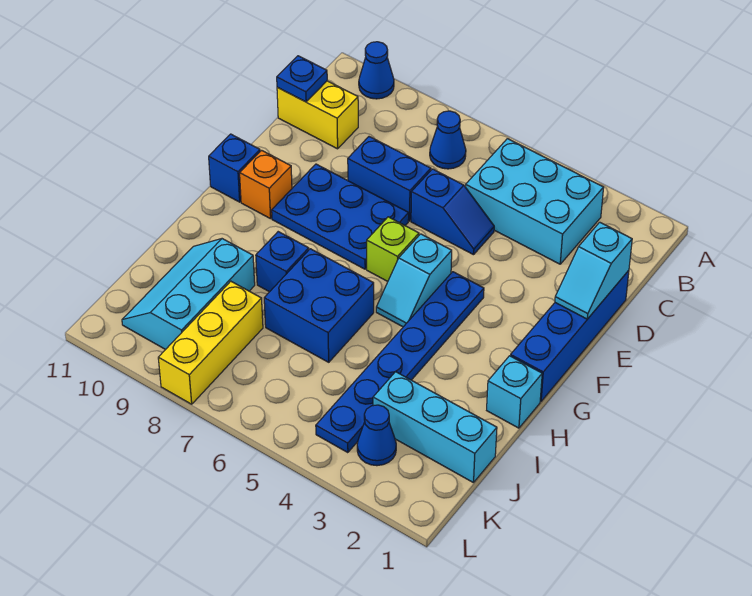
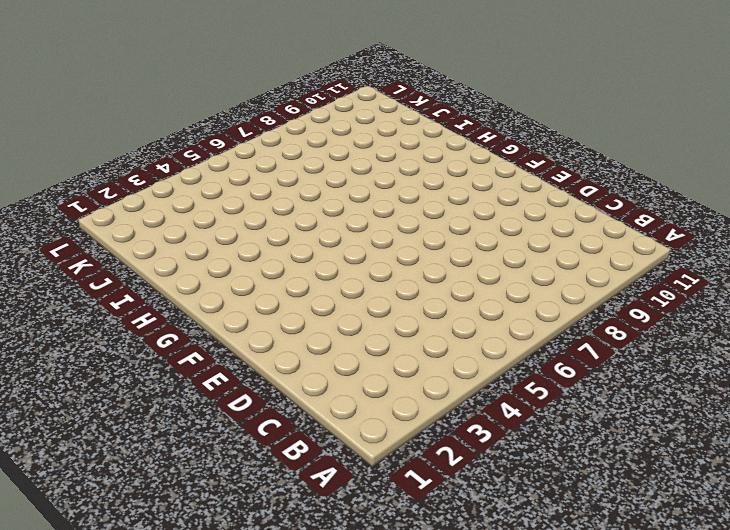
none -> blue cone A10 level 1
none -> cyan brick B3:C5 level 1
none -> blue cone B7 level 1

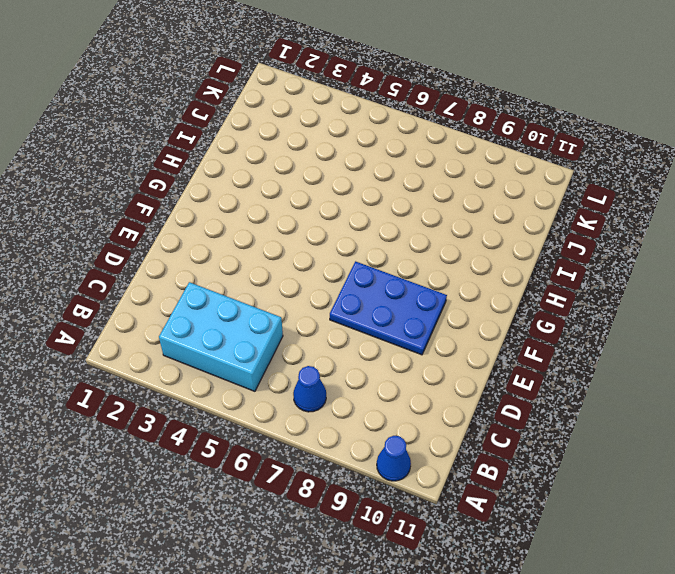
none -> yellow brick C10:C11 level 1
none -> blue brick D1:G1 level 1
none -> blue slope D5:D6 level 1 top 6

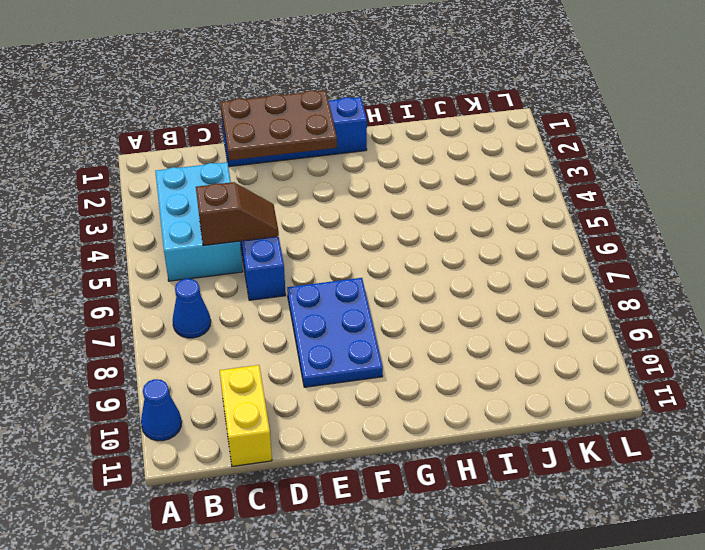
brown slope C5:D5 level 2 top C -> none
brown plate D1:F2 level 2 -> cyan slope D1:E1 level 2 top D
none -> blue brick D7:D8 level 1
none -> blue plate F4:K4 level 1
none -> cyan slope F5:G5 level 1 top F

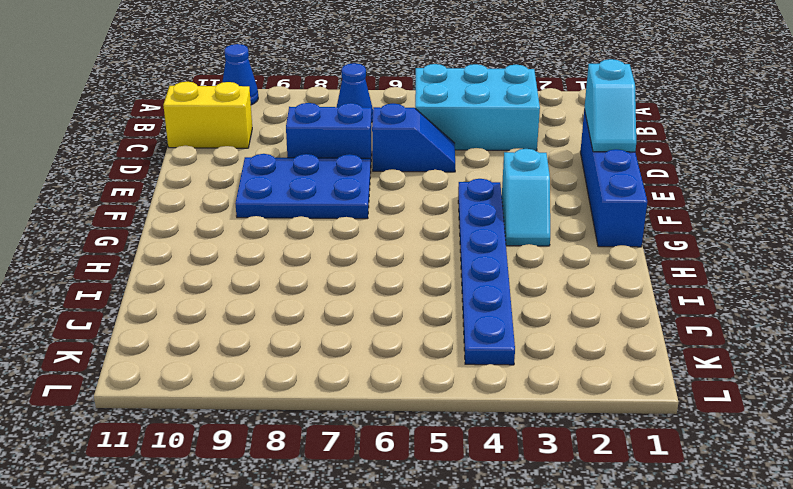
cyan slope F3:G3 level 1 top F -> cyan slope F5:G5 level 1 top F
none -> lime brick F6 level 1
none -> orange brick F10 level 1
none -> blue brick F11 level 1

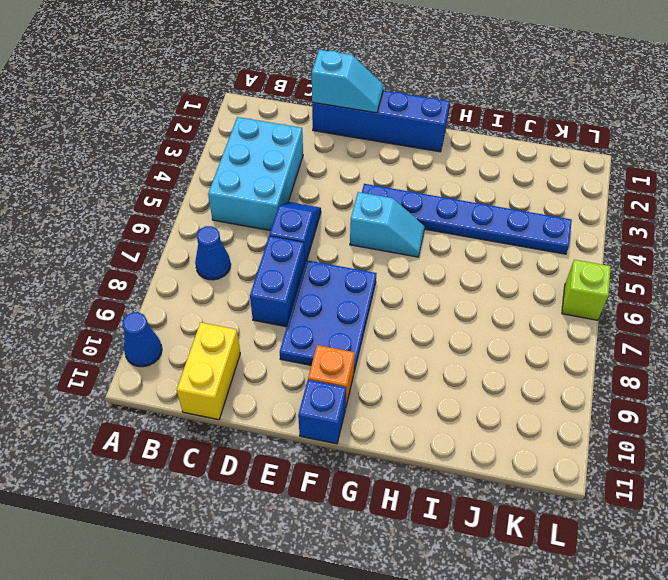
lime brick L6 level 1 -> lime brick F6 level 1
none -> cyan brick H1 level 1
none -> blue brick H6:I7 level 1
none -> blue brick H8 level 1

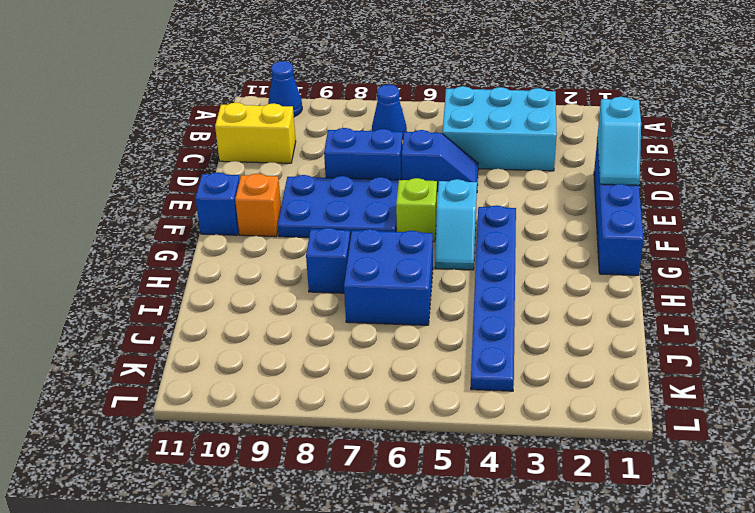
none -> cyan brick H1 level 1
none -> cyan slope I9:K10 level 1 top 9
none -> cyan brick J1:J3 level 1

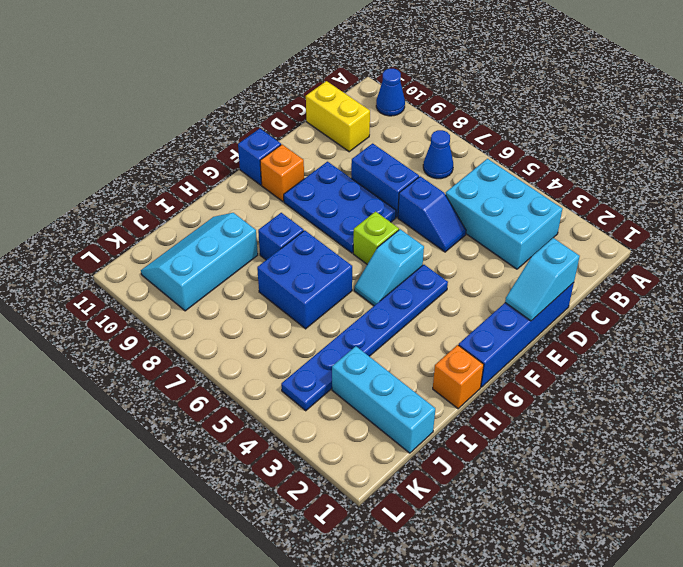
orange brick H1 level 1 -> cyan brick H1 level 1
none -> yellow brick J8:L8 level 1
none -> blue cone K3 level 1
none -> blue plate C11 level 2

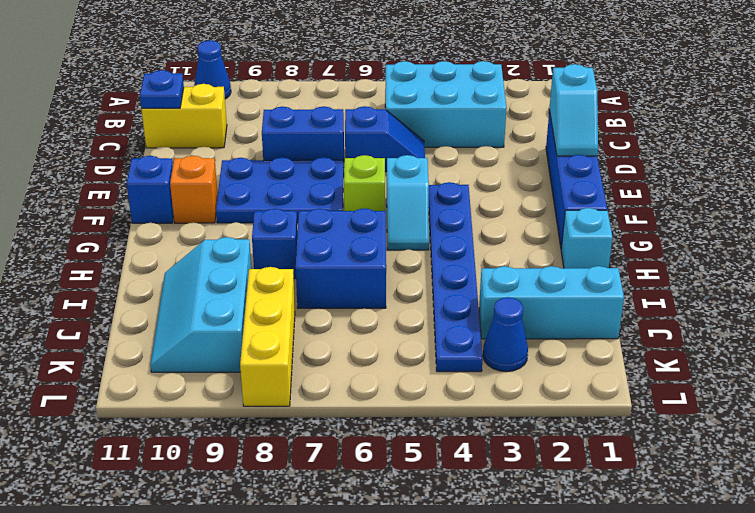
none -> blue cone B7 level 1

